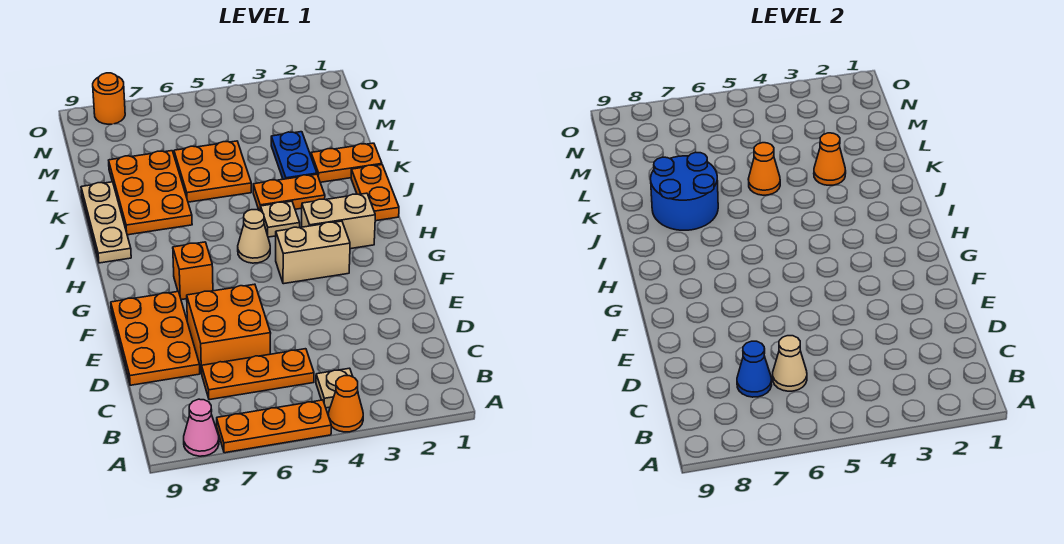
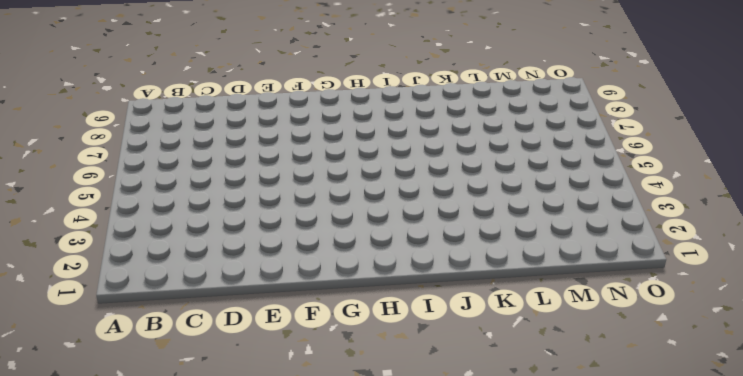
none -> orange cone A4 level 1
none -> orange plate A5:A7 level 1
none -> pink cone A8 level 1

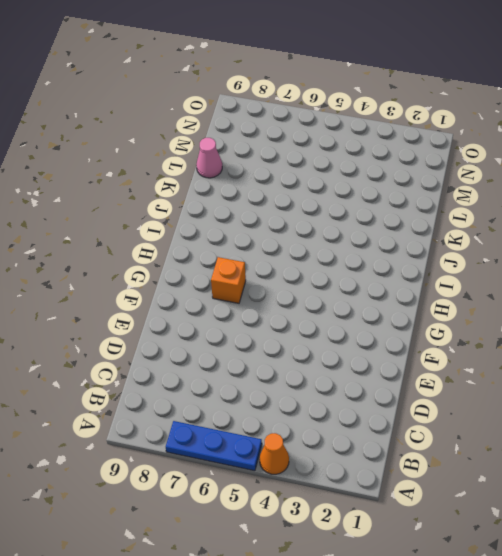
blue plate A5:A7 level 1 -> orange plate A5:A7 level 1
pink cone L9 level 1 -> pink cone A8 level 1
none -> tan plate B4 level 1
none -> orange plate C5:C7 level 1
none -> orange brick D6:E7 level 1

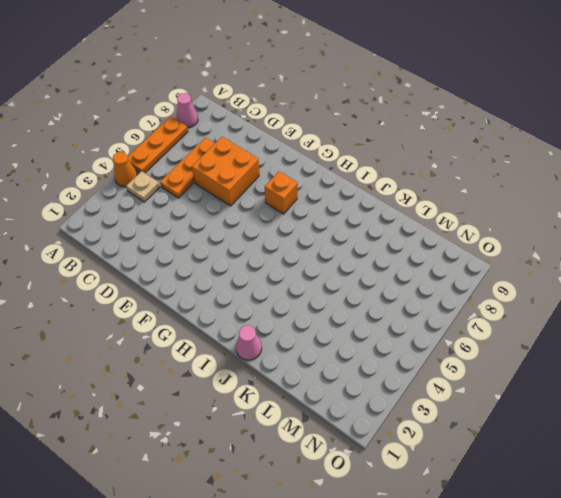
pink cone J1 level 1 -> orange plate I1:J1 level 1
none -> orange plate D8:F9 level 1
none -> tan brick G3:G4 level 1
none -> tan brick H2:H3 level 1

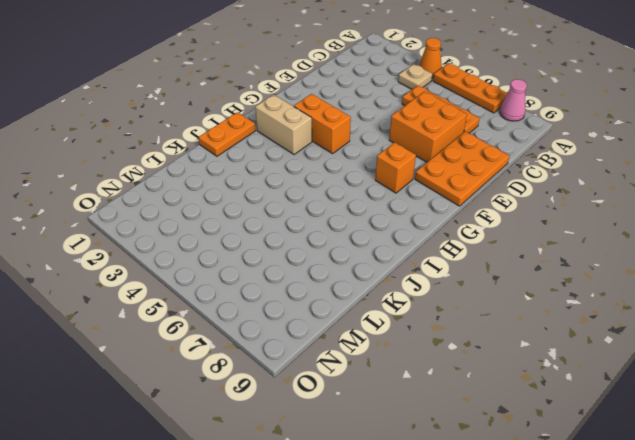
orange brick G3:G4 level 1 -> tan brick G3:G4 level 1
none -> tan cone H5 level 1
none -> tan plate I4 level 1
none -> tan plate I9:K9 level 1

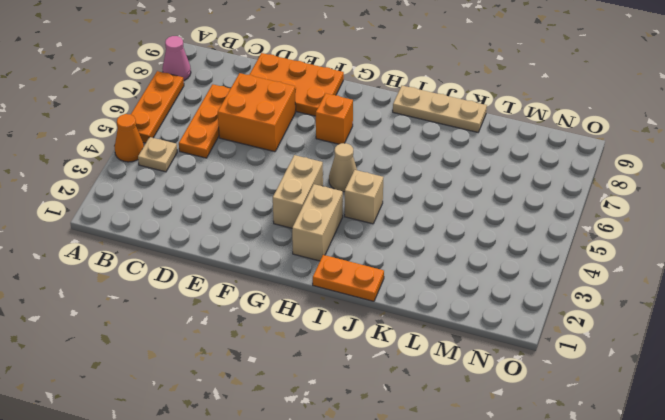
tan brick I4 level 1 -> tan plate I4 level 1
none -> orange plate J3:J4 level 1
none -> orange plate J7:L8 level 1
none -> orange plate K1:K2 level 1

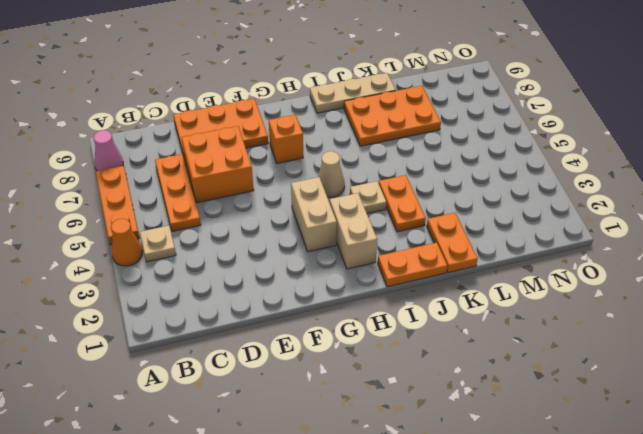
none -> blue plate K3:L3 level 1
none -> orange plate K5:L6 level 1
none -> orange round brick O8 level 1

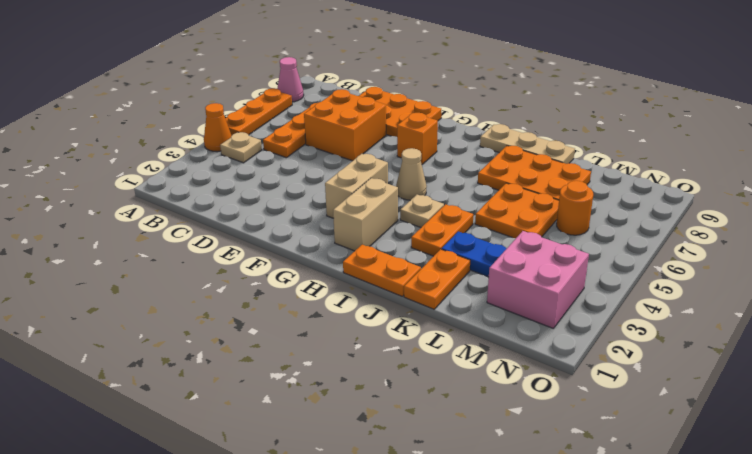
pink brick M2:N3 level 1 -> none
orange round brick M6 level 1 -> orange round brick O8 level 1
none -> tan cone C6 level 2
none -> blue cone C7 level 2
none -> blue round brick J7:K8 level 2

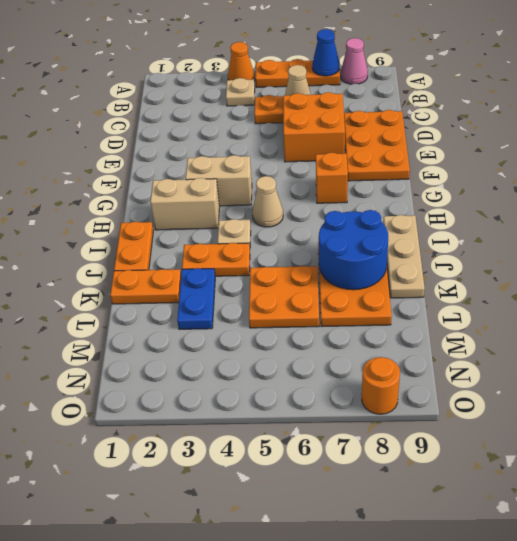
blue cone A7 level 2 -> blue cone C7 level 2
none -> orange cone K3 level 2
none -> orange cone K5 level 2

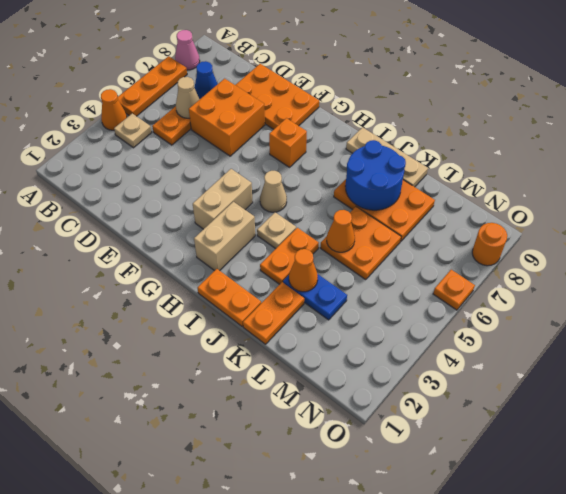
orange plate O6 level 1 -> none

